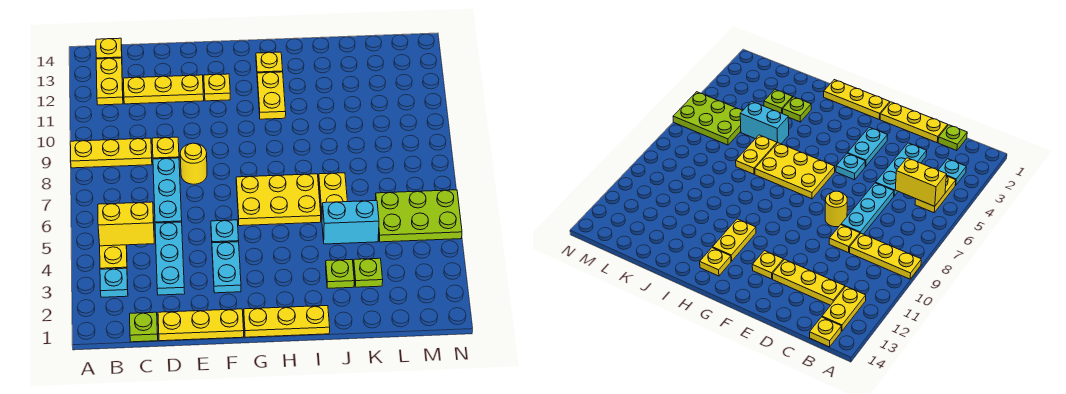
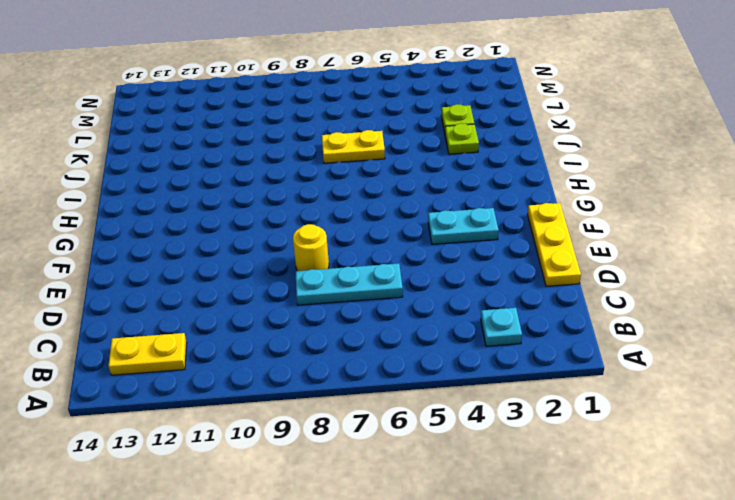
none -> yellow plate A9:C9 level 1
none -> yellow plate B4:B5 level 1
none -> yellow plate B14 level 1

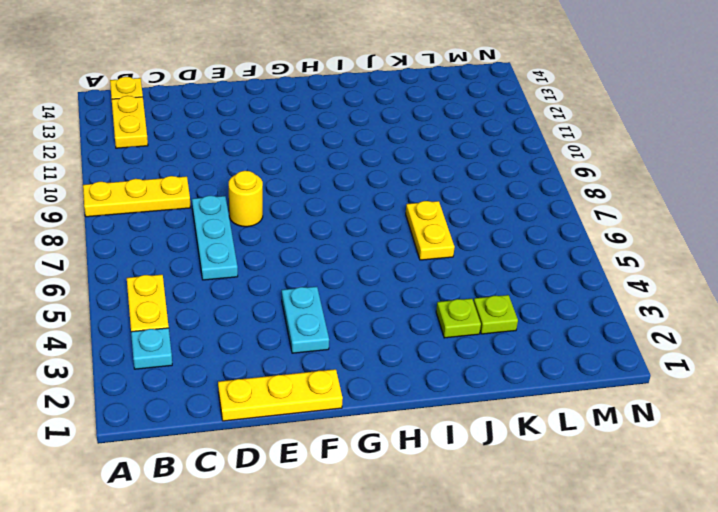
none -> lime plate C1 level 1
none -> yellow plate C12:E12 level 1
none -> cyan plate D3:D5 level 1

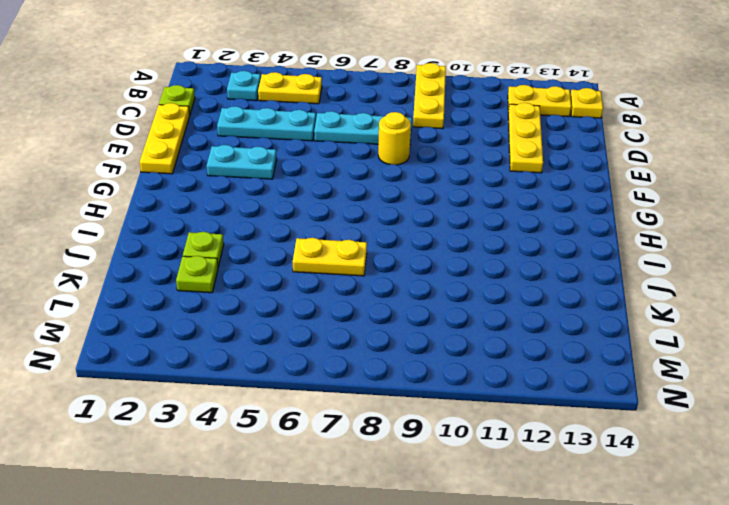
none -> yellow plate D9 level 1
none -> cyan plate F5 level 1
none -> yellow plate F12 level 1

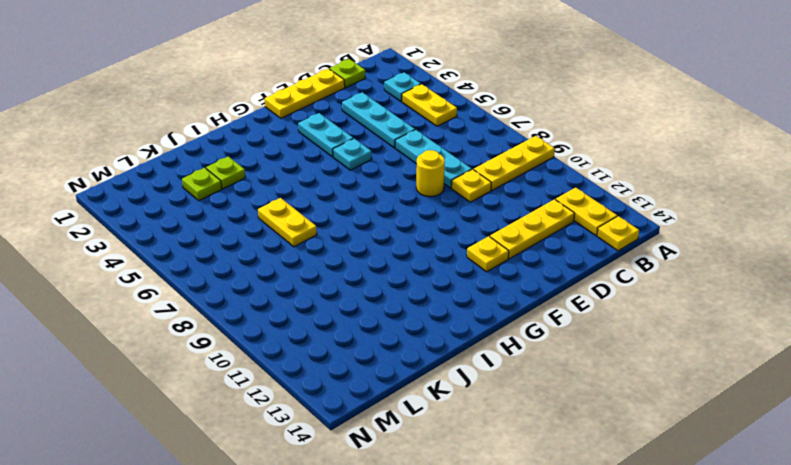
none -> yellow plate G1:I1 level 1
none -> yellow plate G6:I7 level 1
none -> yellow plate H11:H12 level 1

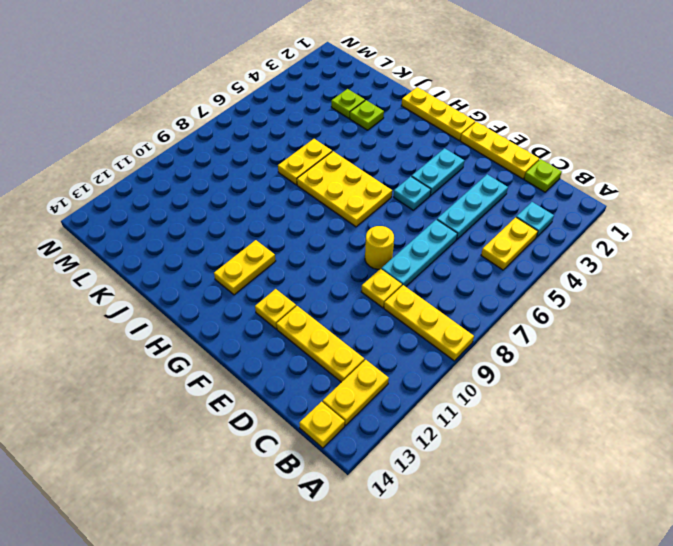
none -> yellow plate H13 level 1
none -> cyan brick J5:K5 level 1
none -> lime plate L5:N6 level 1

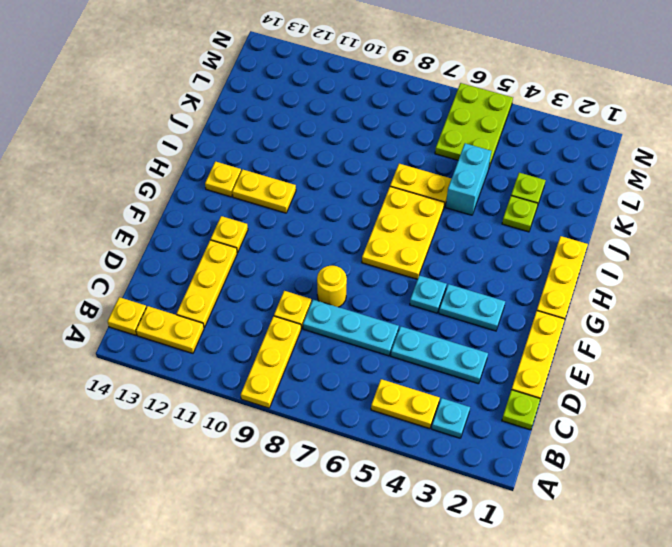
none -> yellow brick B5:C5 level 2

